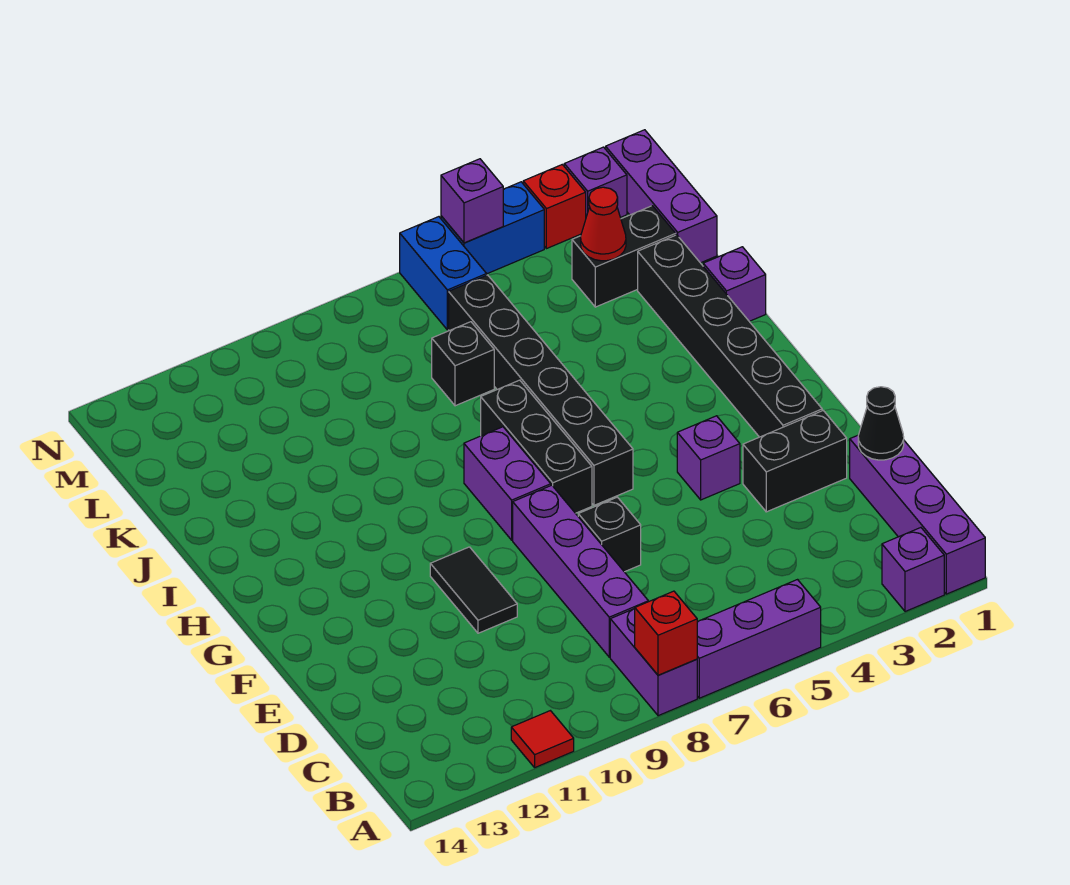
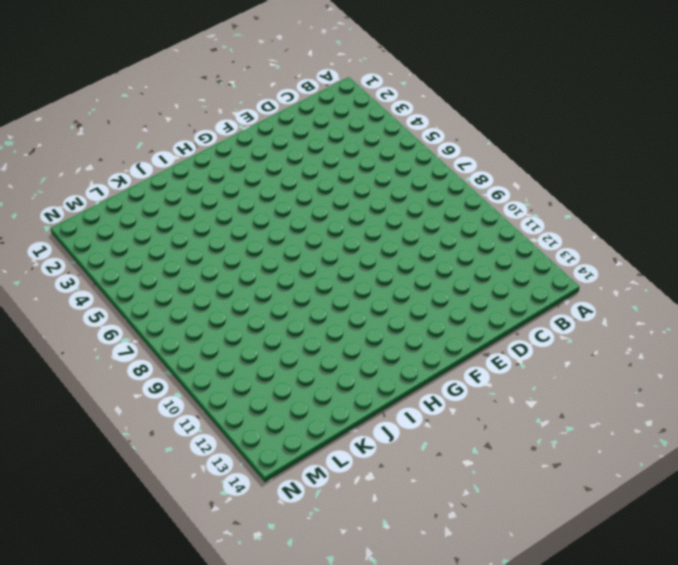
none -> purple brick A1:D1 level 1
none -> purple brick A2 level 1
none -> purple brick A5:A7 level 1

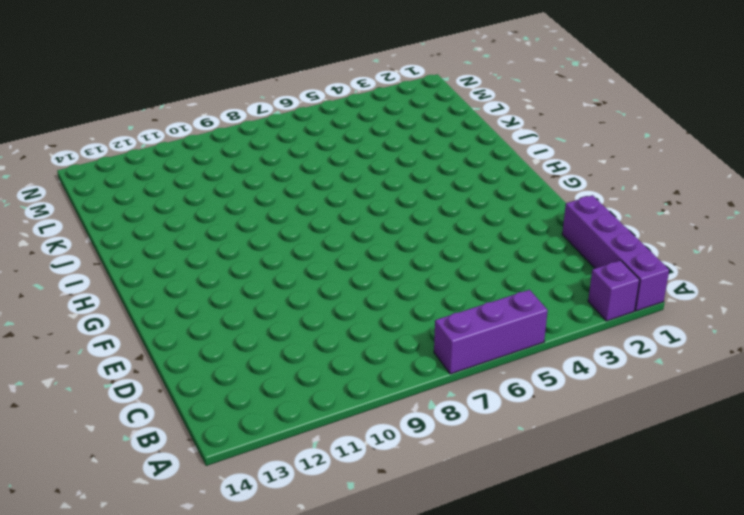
none -> purple brick A8:B8 level 1
none -> red tile A11 level 1
none -> purple brick C8:F8 level 1

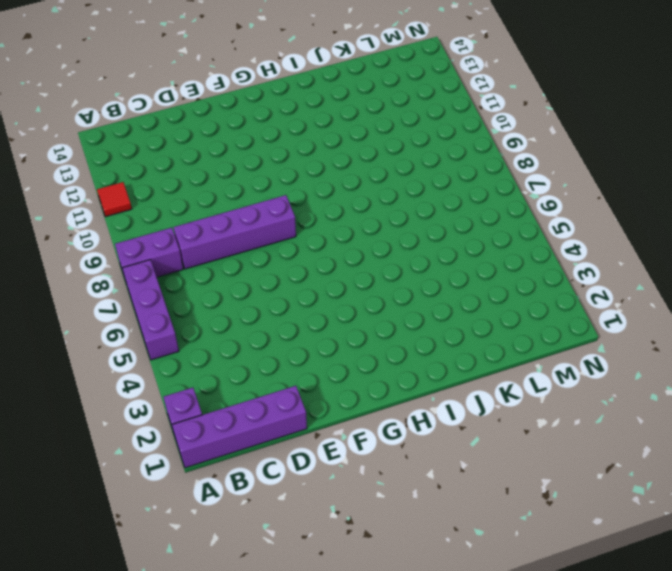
none -> black brick E2:E3 level 1
none -> black brick E7 level 1
none -> black tile E10:F10 level 1

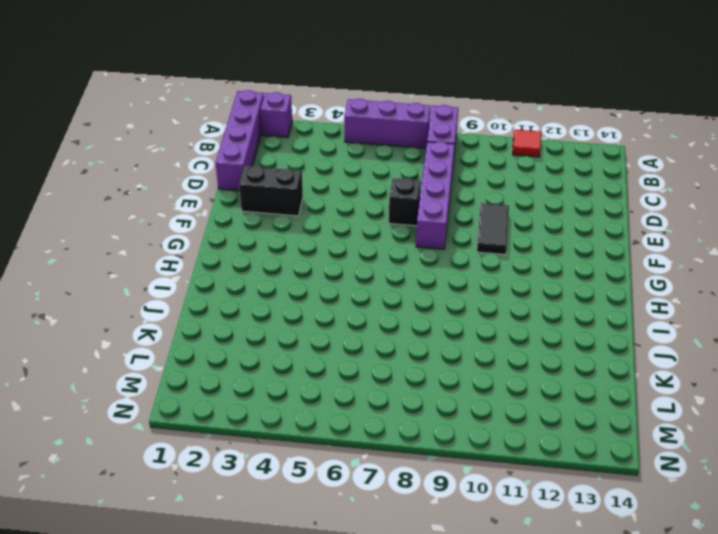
none -> black brick F2:K2 level 1
none -> purple brick F4 level 1
none -> black brick G6:L6 level 1

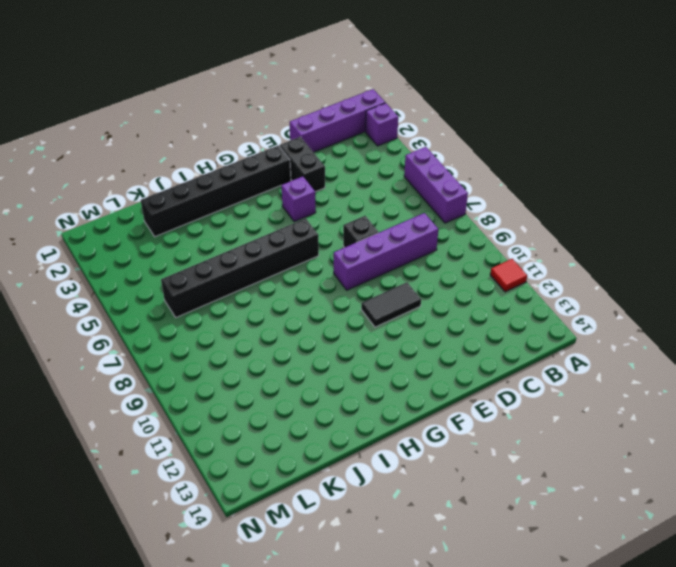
none -> purple brick A8:B8 level 1
none -> black brick G7:I7 level 1
none -> purple brick G8:H8 level 1

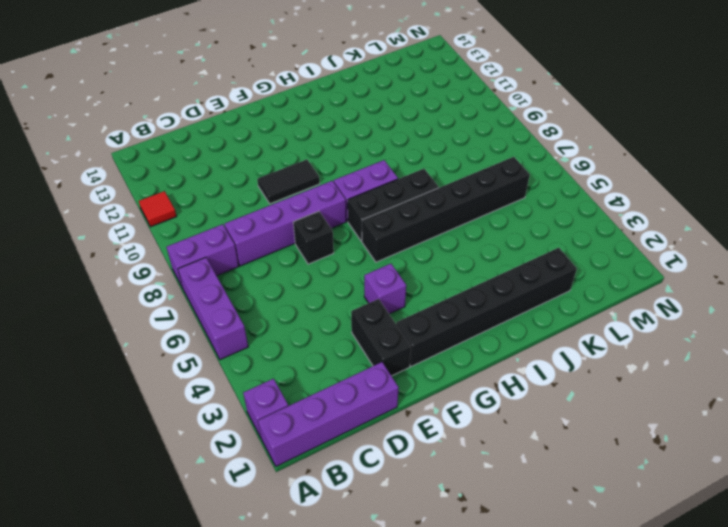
none -> purple brick J1 level 1
none -> black brick K7 level 1
none -> purple brick L1:N1 level 1

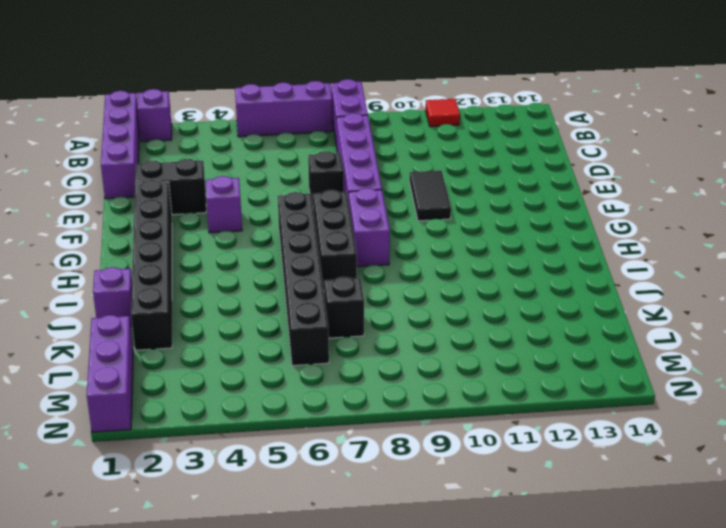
none -> black brick L2:L3 level 1
none -> blue brick M6:N6 level 1
none -> purple brick N2 level 1

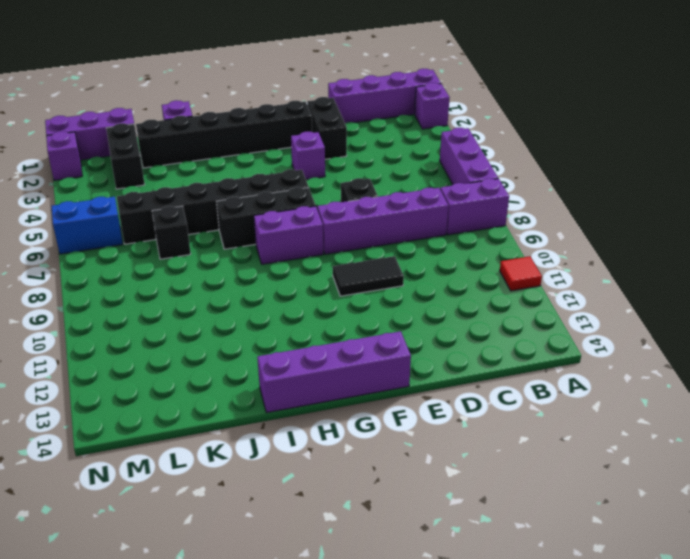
purple brick F14:I14 level 1 -> none
none -> red brick N3 level 1
none -> blue brick N4:N5 level 1
none -> red brick A8 level 2

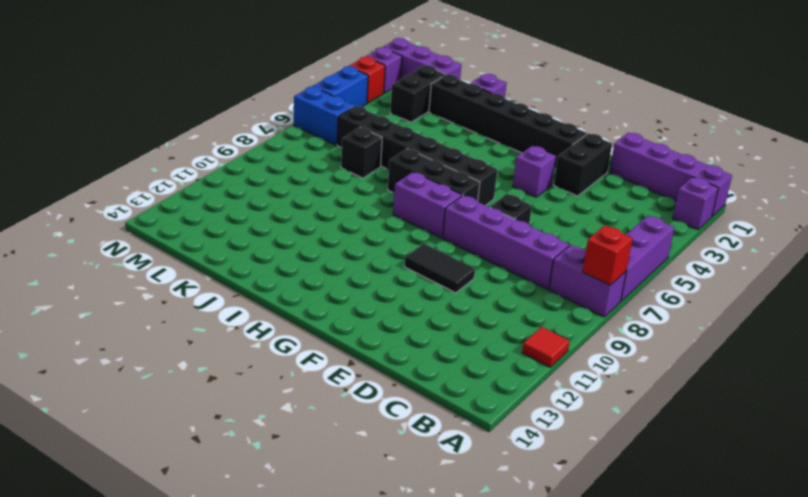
none -> black cone D1 level 2
none -> red cone L3 level 2
none -> purple brick N5 level 2

